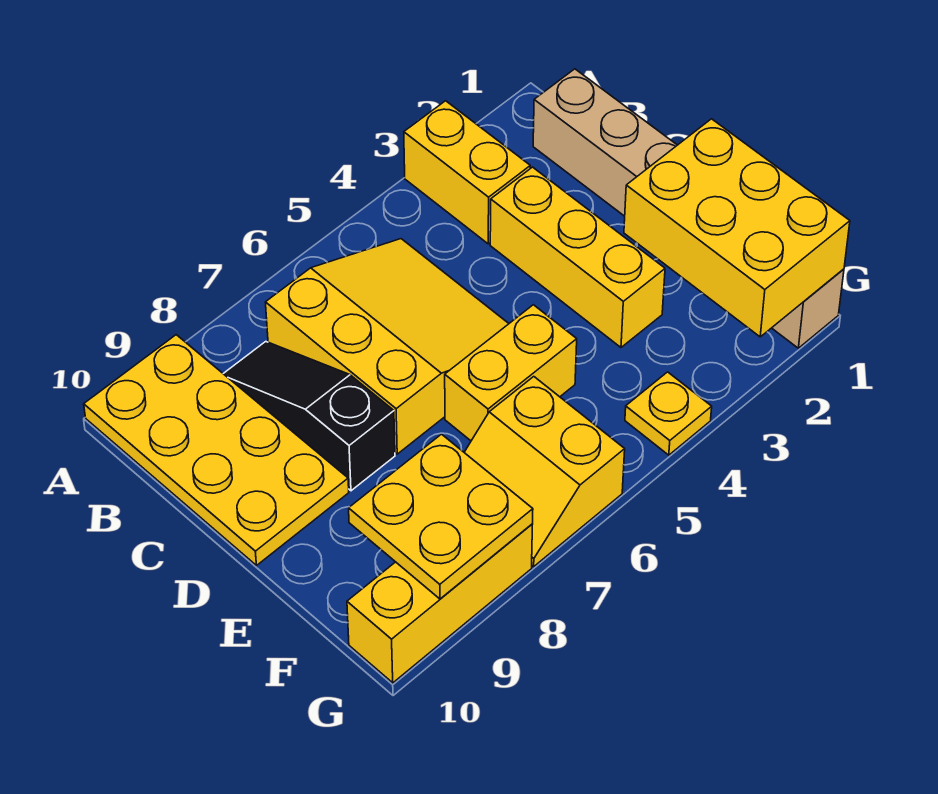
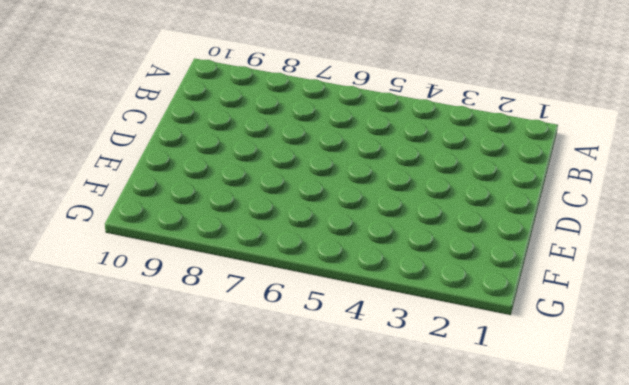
none -> yellow brick A3:B3 level 1
none -> yellow plate A9:D10 level 1
none -> tan brick B1:G1 level 1

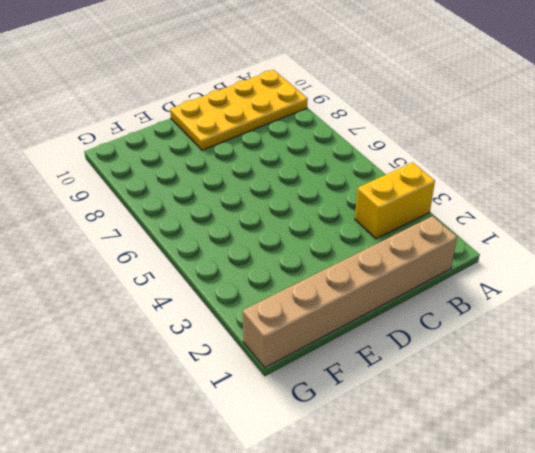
none -> yellow slope B5:D7 level 1 top 7
none -> black slope B8:D8 level 1 top D
none -> yellow brick C3:E3 level 1

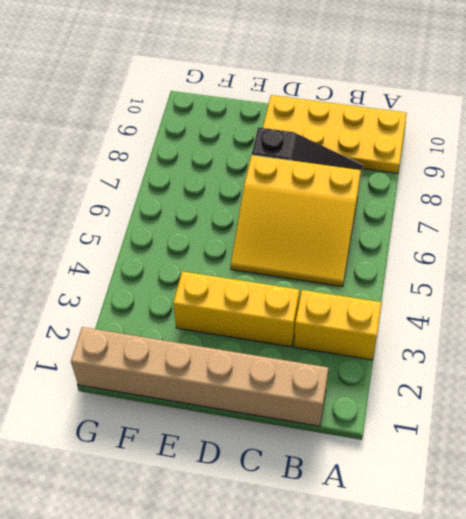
none -> yellow brick E5:E6 level 1
none -> yellow slope F6:G7 level 1 top 6
none -> yellow plate G4 level 1

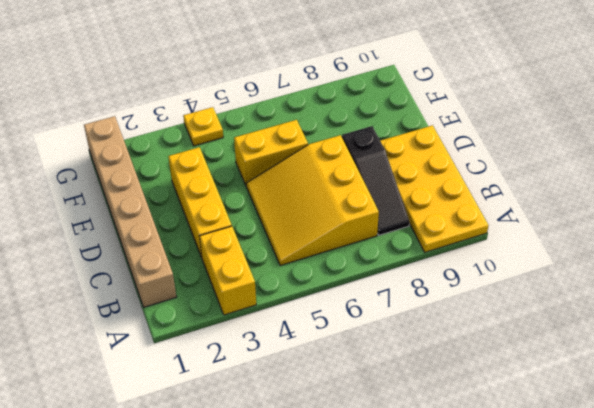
none -> yellow slope F6:G7 level 1 top 6
none -> yellow brick G8:G10 level 1
none -> yellow brick E1:G2 level 2

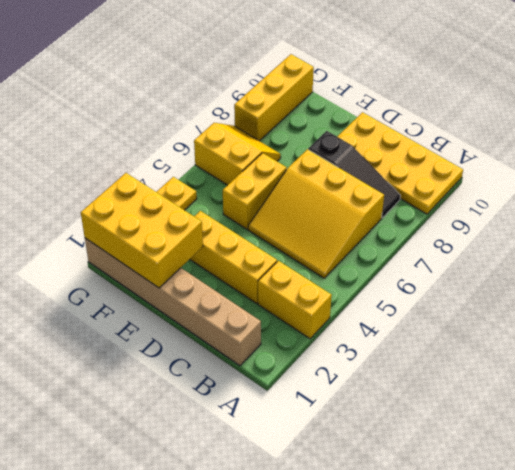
none -> yellow plate F8:G9 level 2

